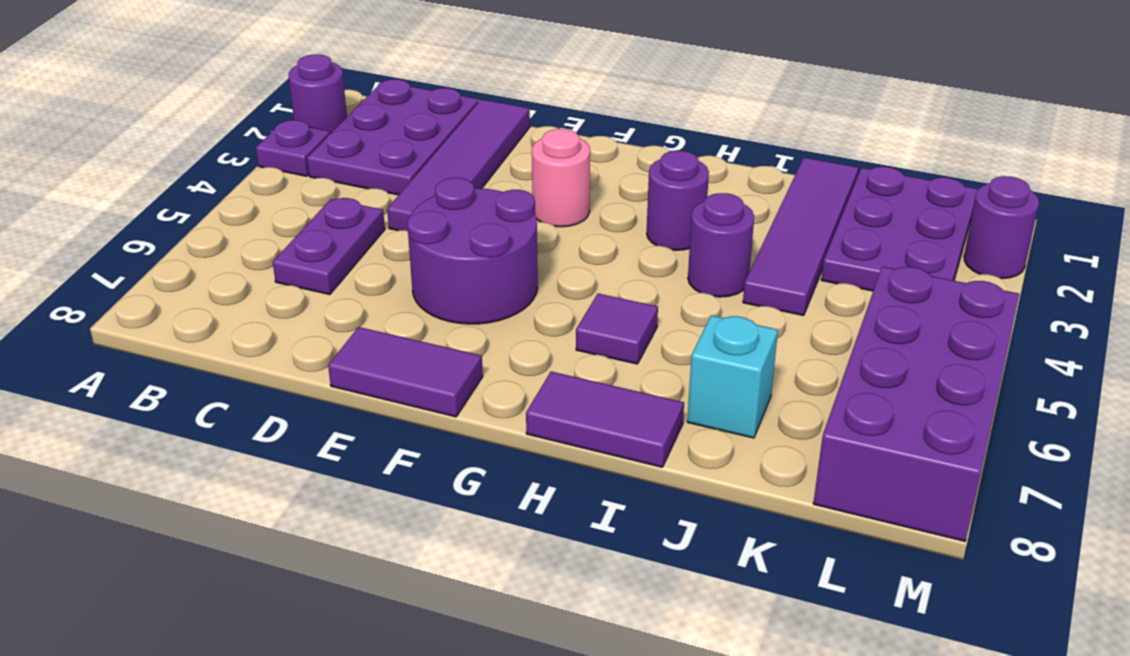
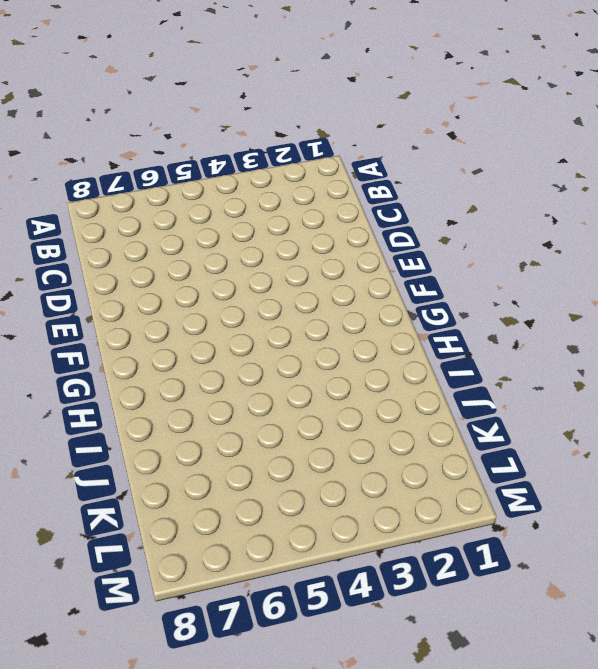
none -> purple round brick A2 level 1
none -> purple plate A3 level 1
none -> purple plate B1:C3 level 1

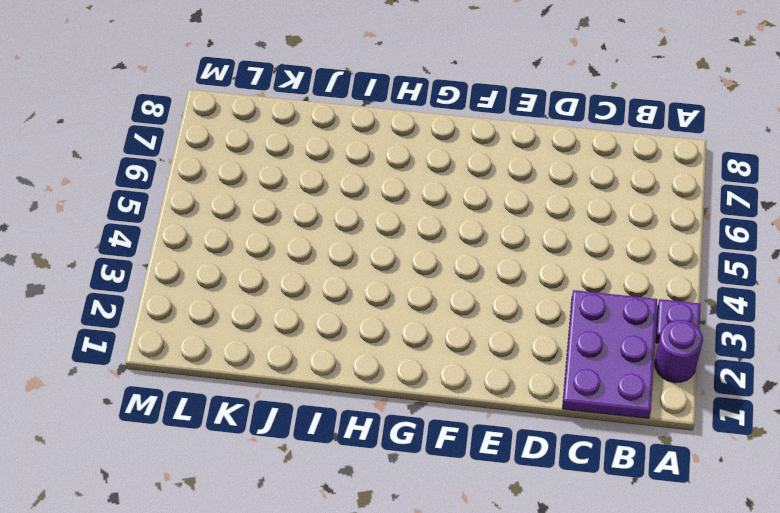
none -> purple plate C5:C6 level 1
none -> purple tile D1:D4 level 1
none -> purple round brick E5:F6 level 1

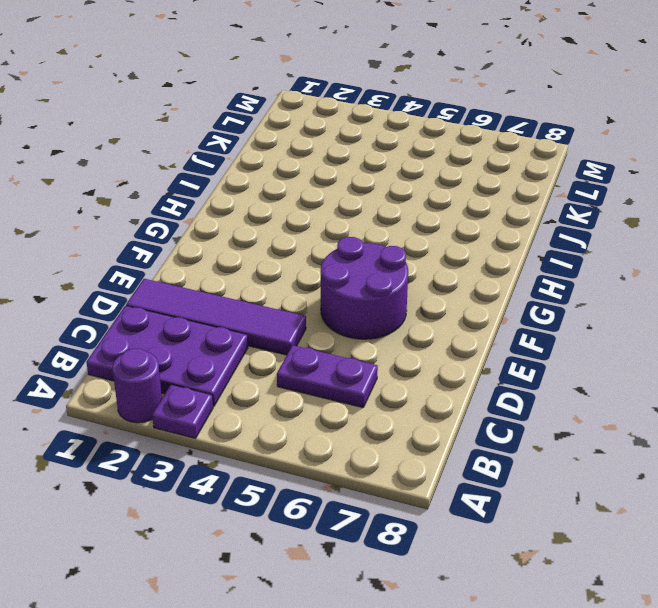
none -> purple tile E8:F8 level 1
none -> pink round brick F3 level 1
none -> purple round brick H3 level 1

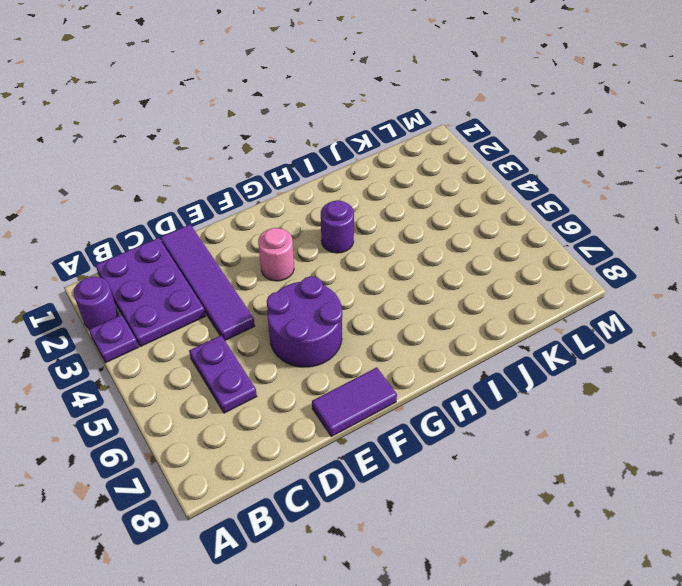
none -> purple tile H6 level 1
none -> purple tile H8:I8 level 1
none -> purple round brick I4 level 1

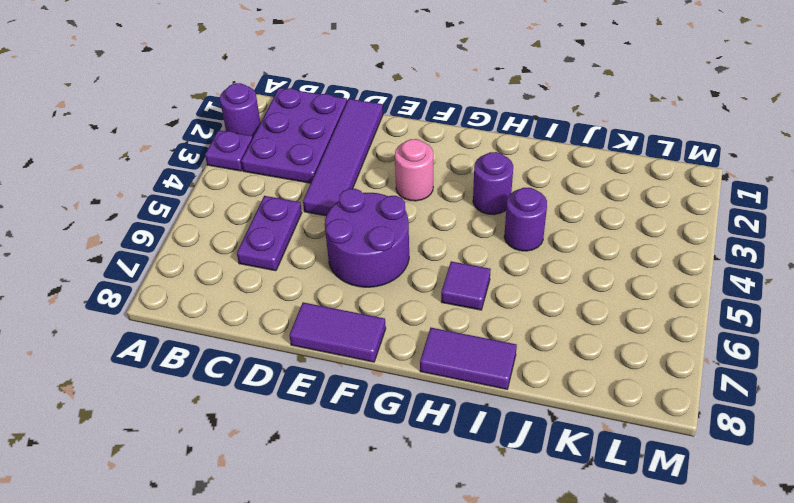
none -> purple tile J1:J4 level 1
none -> cyan brick J7 level 1
none -> purple plate K1:L3 level 1

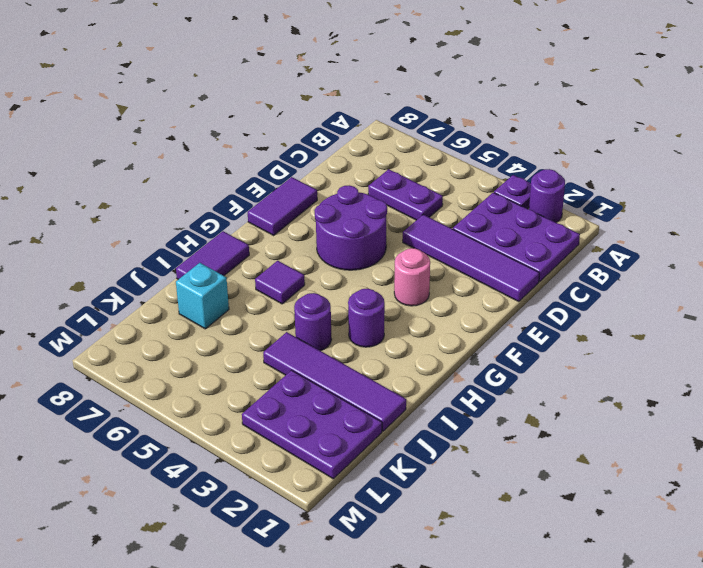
none -> purple brick L5:M8 level 1
none -> purple round brick M2 level 1

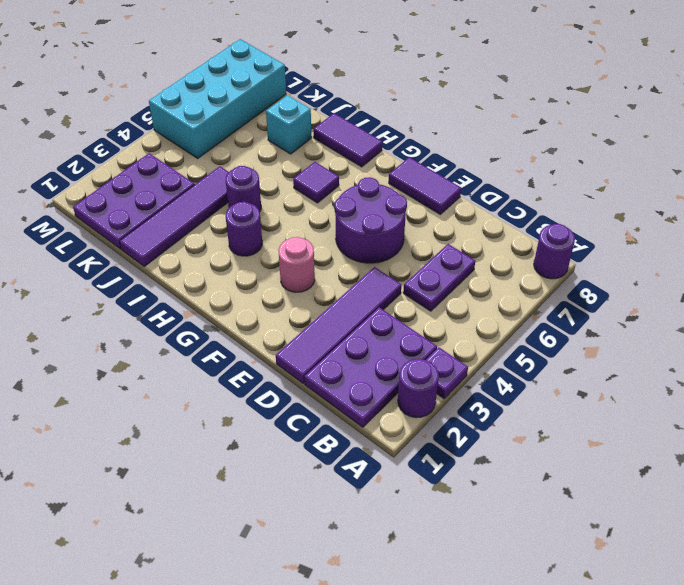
purple round brick A8 level 1 -> purple round brick M2 level 1
cyan brick L5:M8 level 1 -> purple brick L5:M8 level 1

